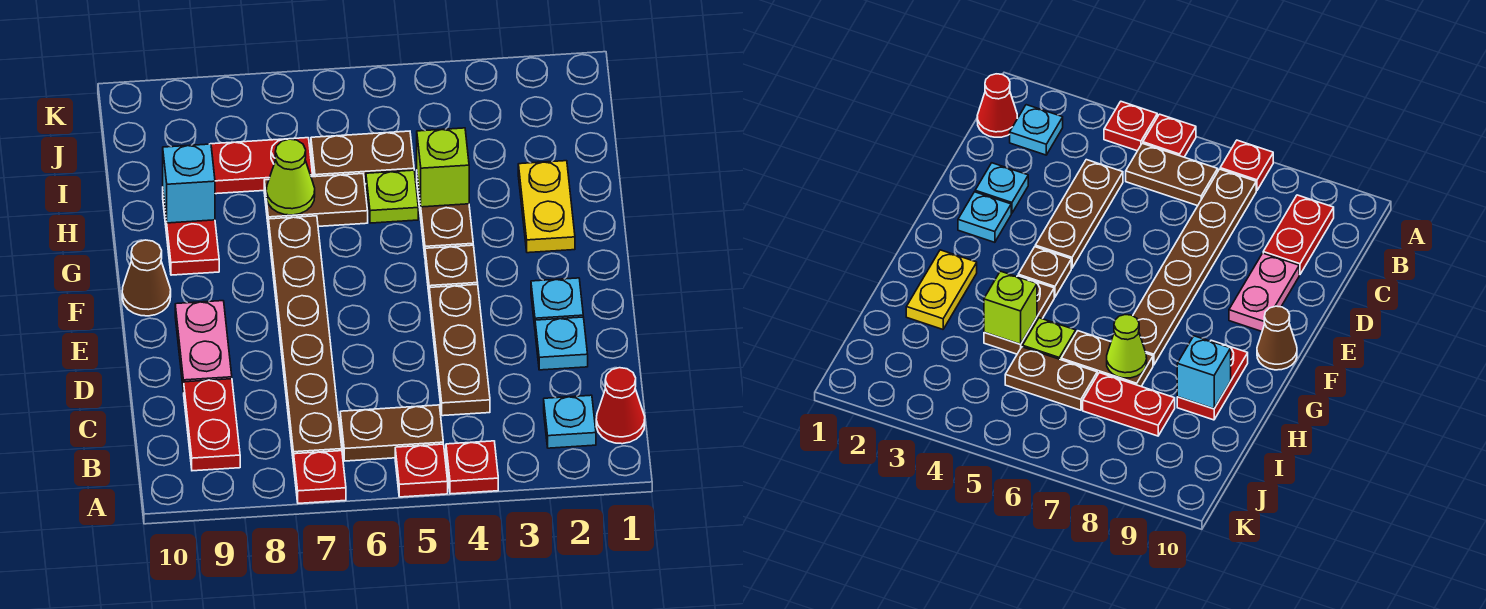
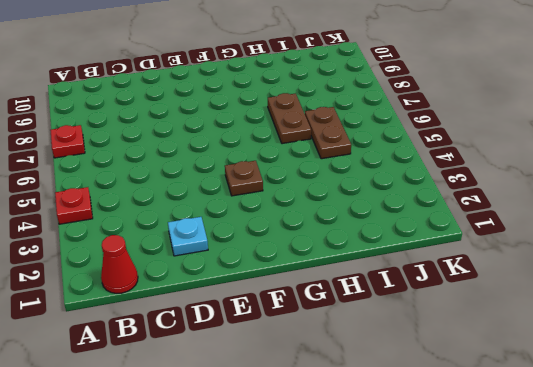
none -> red plate A5 level 1
none -> cyan plate B2 level 1
none -> brown plate B5:B6 level 1

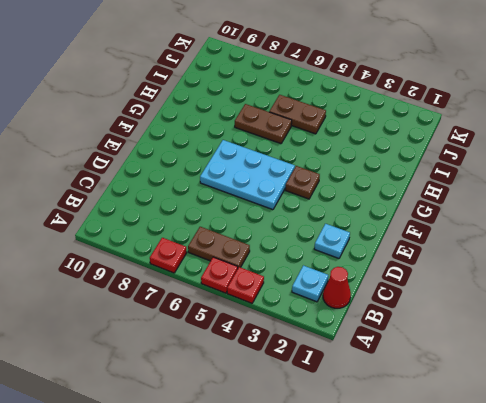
cyan plate E5:F7 level 1 -> brown plate B7:G7 level 1
none -> red plate B9:C9 level 1
none -> brown plate C4:E4 level 1
none -> pink plate D9:E9 level 1

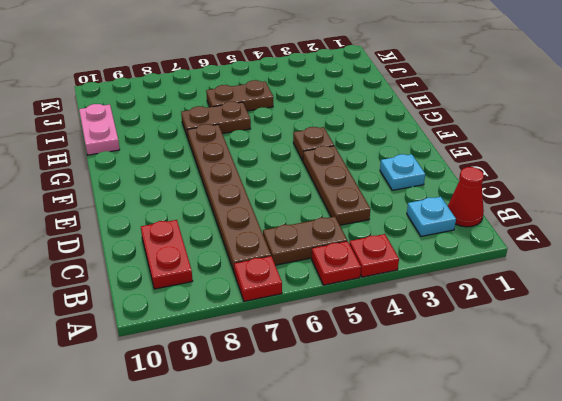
pink plate H10:I10 level 1 -> pink plate D9:E9 level 1
none -> cyan plate E2 level 1
none -> brown cone F10 level 1
none -> yellow plate G2:H2 level 1

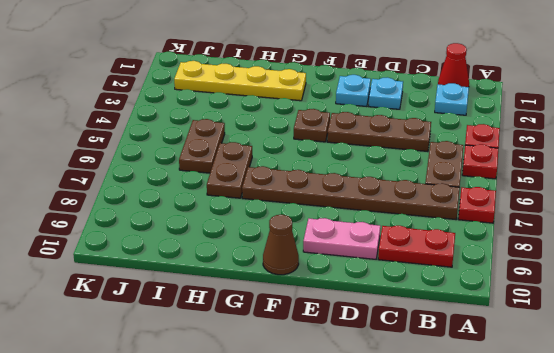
yellow plate G2:J2 level 1 -> yellow plate G2:H2 level 1
none -> brown plate G4:H4 level 1
none -> red plate G9:H9 level 1
none -> lime plate H5 level 1

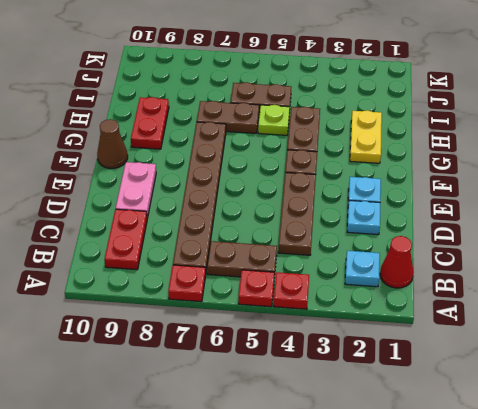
none -> red plate I7:I8 level 1
none -> lime brick H4 level 2
none -> lime cone H7 level 2

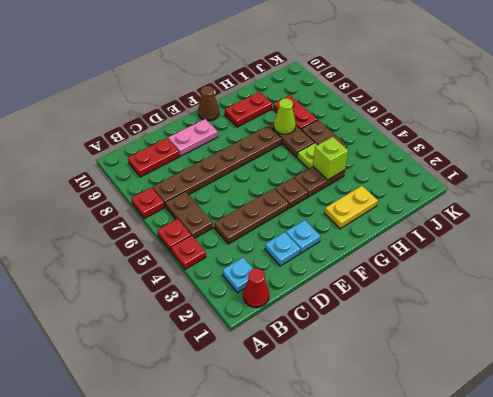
none -> cyan brick H9 level 2

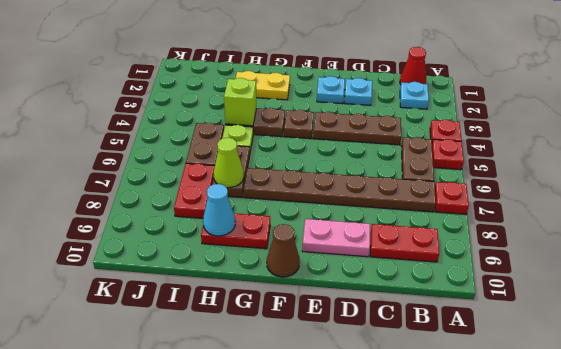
cyan cone H9 level 2 -> cyan brick H9 level 2

